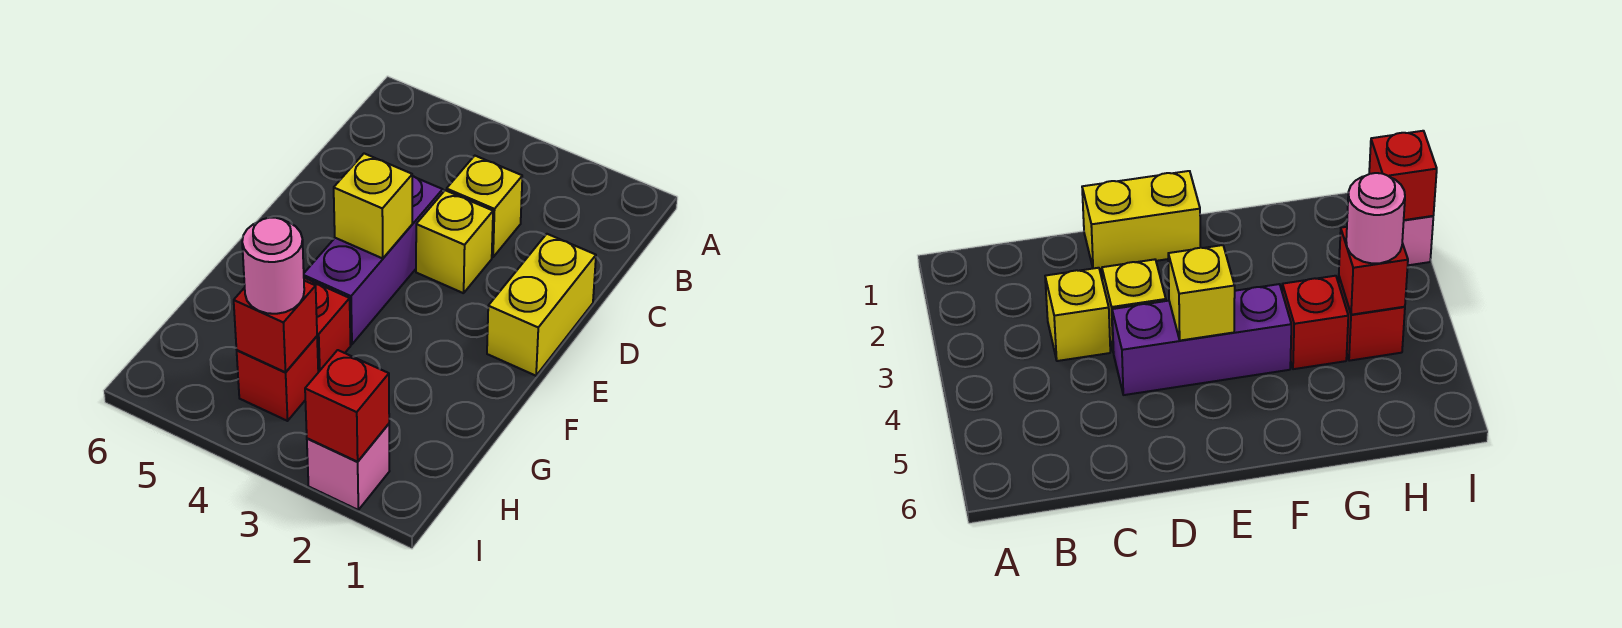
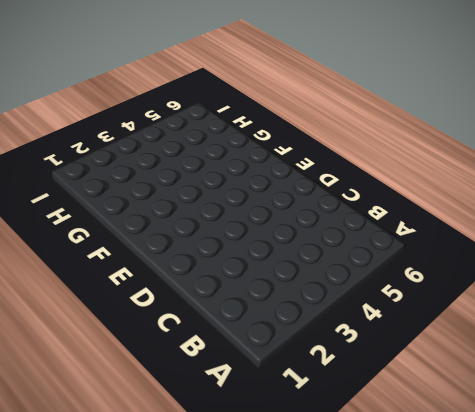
none -> yellow brick C3 level 1
none -> yellow brick D1:E1 level 1

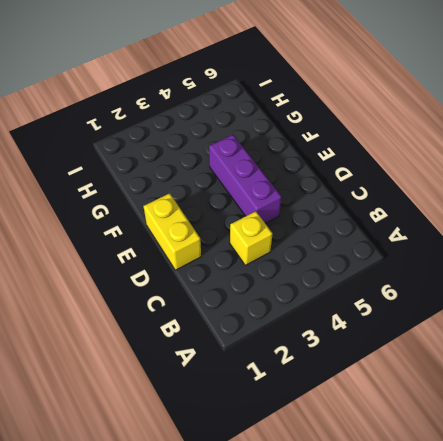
none -> yellow brick D3 level 1
none -> red brick G4 level 1

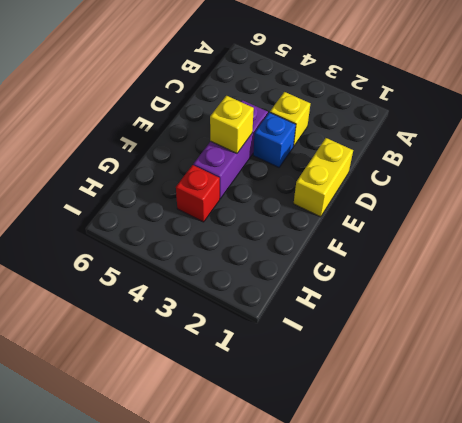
blue brick D3 level 1 -> yellow brick D3 level 1
none -> red brick H4 level 1
none -> pink brick I2 level 1

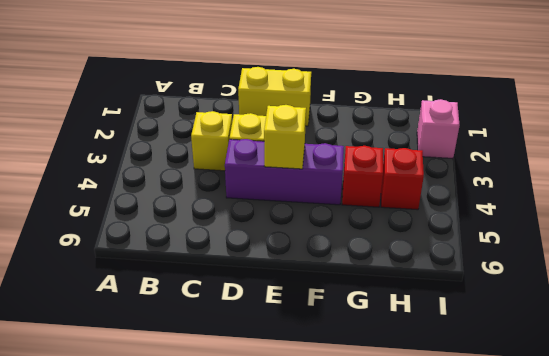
none -> red brick H4 level 2
none -> red brick I2 level 2

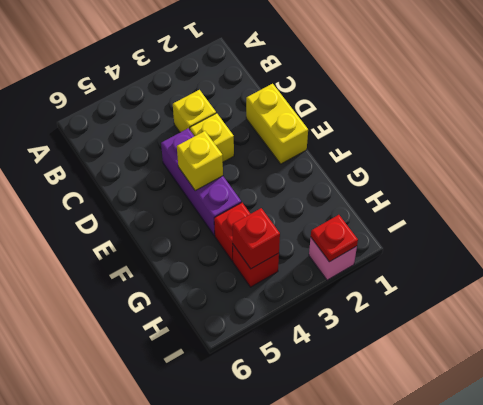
red plate I2 level 2 -> red brick I2 level 2
none -> pink round brick H4 level 3

